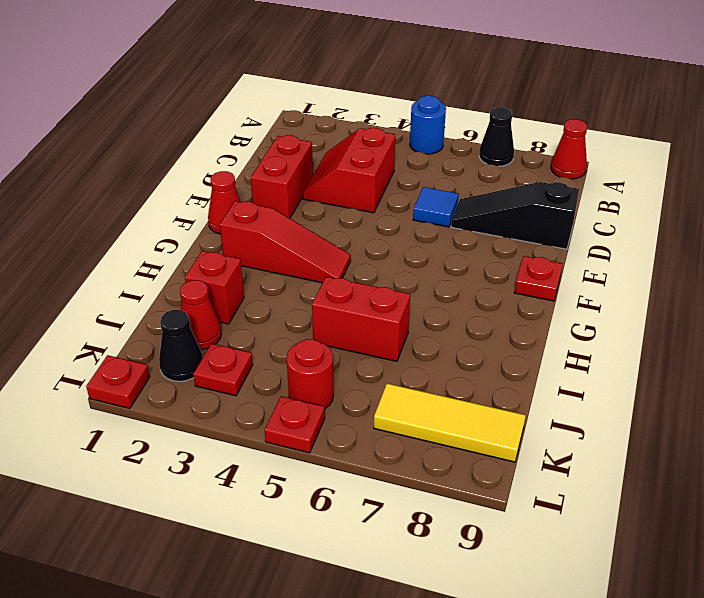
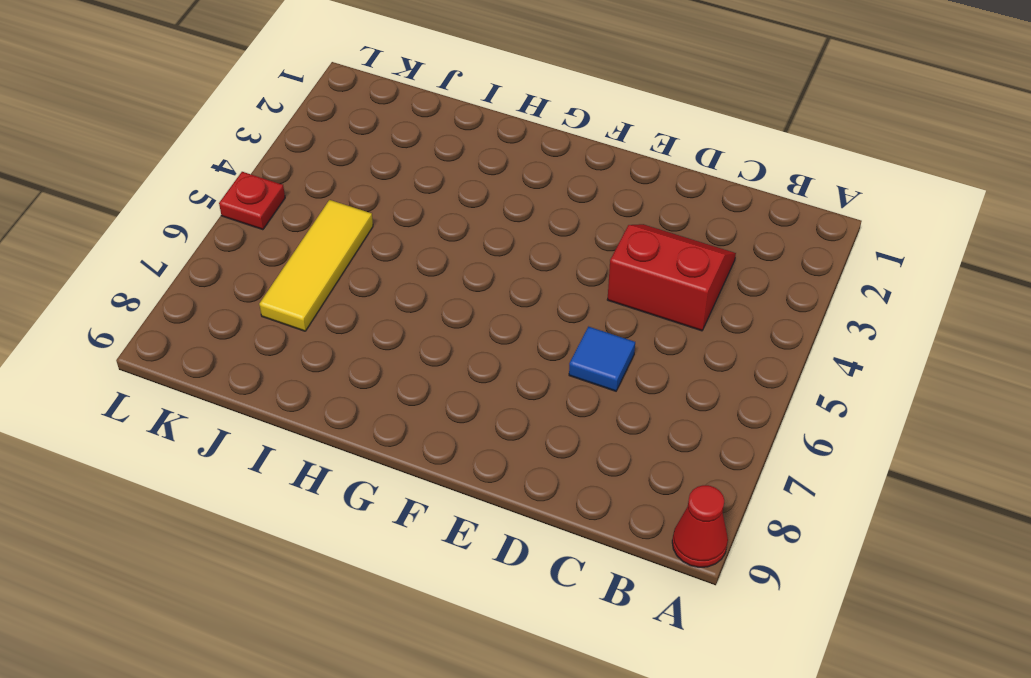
yellow tile J5:J7 level 1 -> yellow tile K7:K9 level 1
none -> blue round brick A5 level 1
none -> black cone A7 level 1
none -> red brick D2:E2 level 1

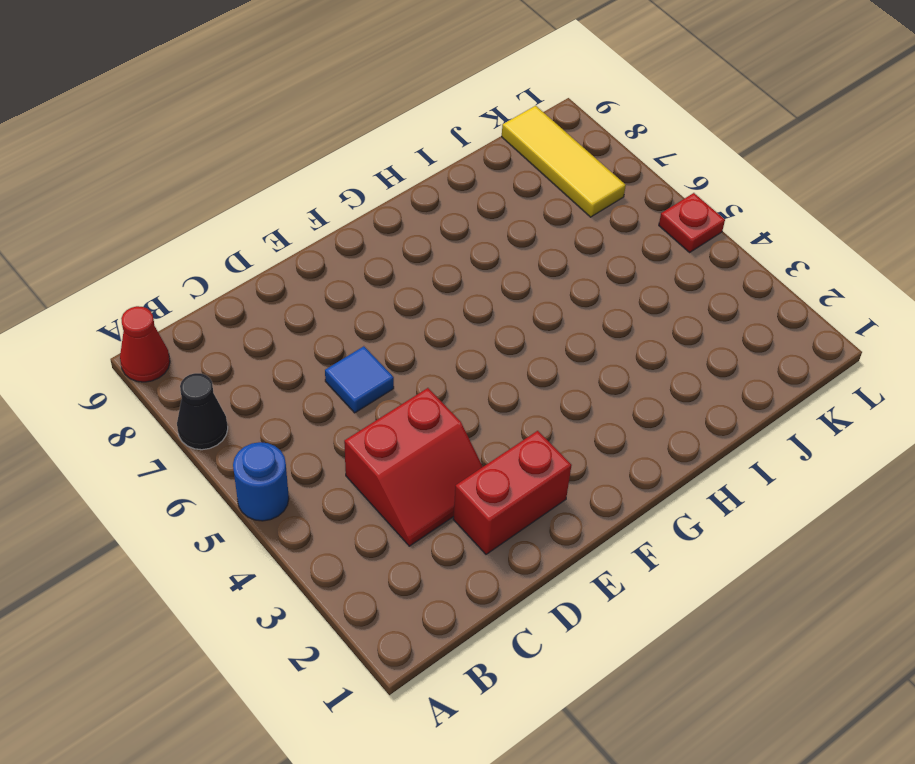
none -> black slope D7:D9 level 1 top 9
none -> red cone F1 level 1
none -> red plate F9 level 1

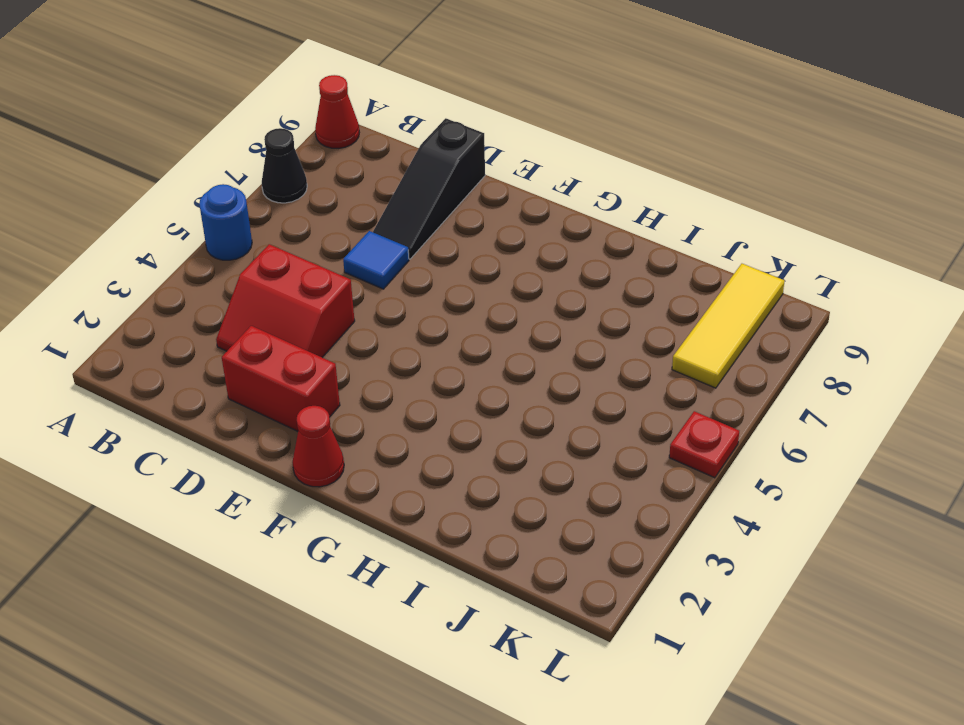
none -> red plate F9 level 1
none -> red slope G2:G4 level 1 top 2
none -> red brick I2 level 1

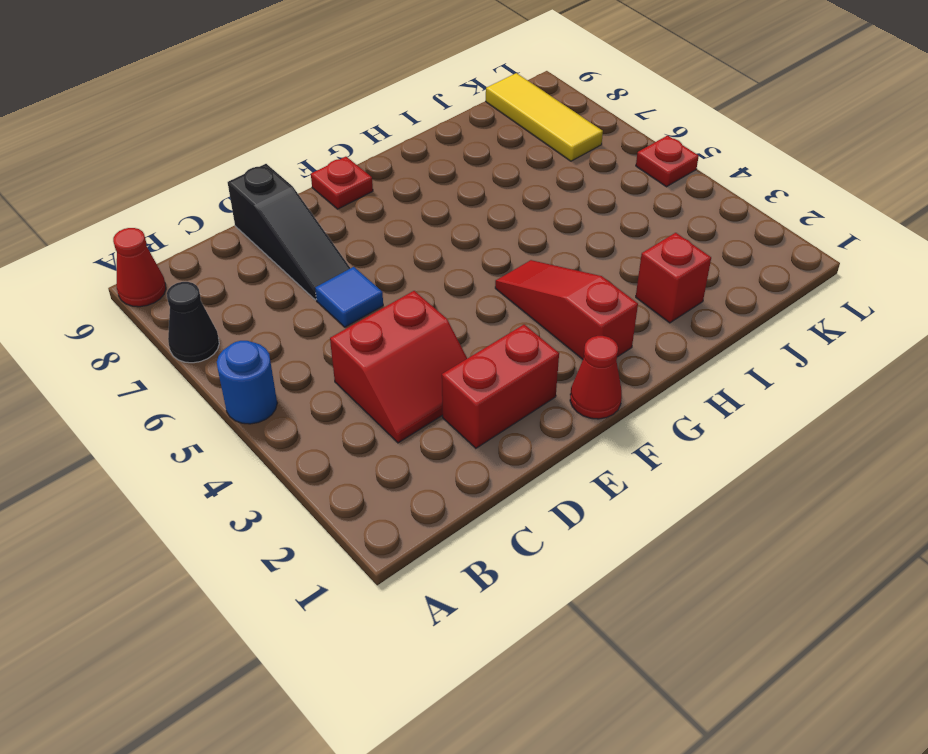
none -> red brick I5:I6 level 1
none -> red cone J2 level 1
none -> black cone K2 level 1

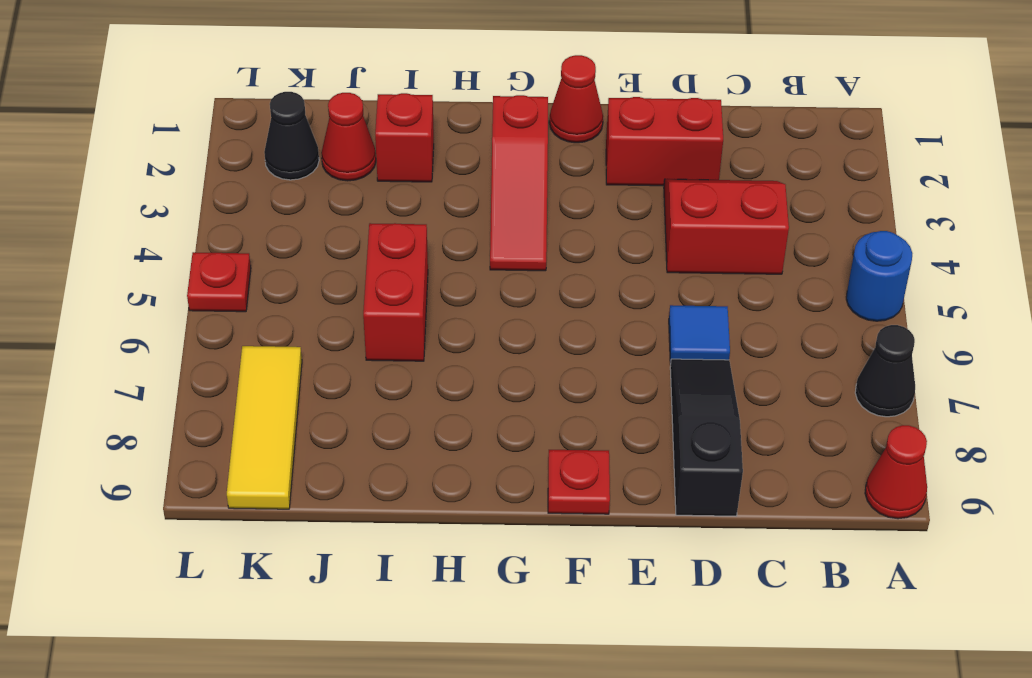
none -> red plate K3 level 1
none -> red round brick K5 level 1
none -> red plate L1 level 1

